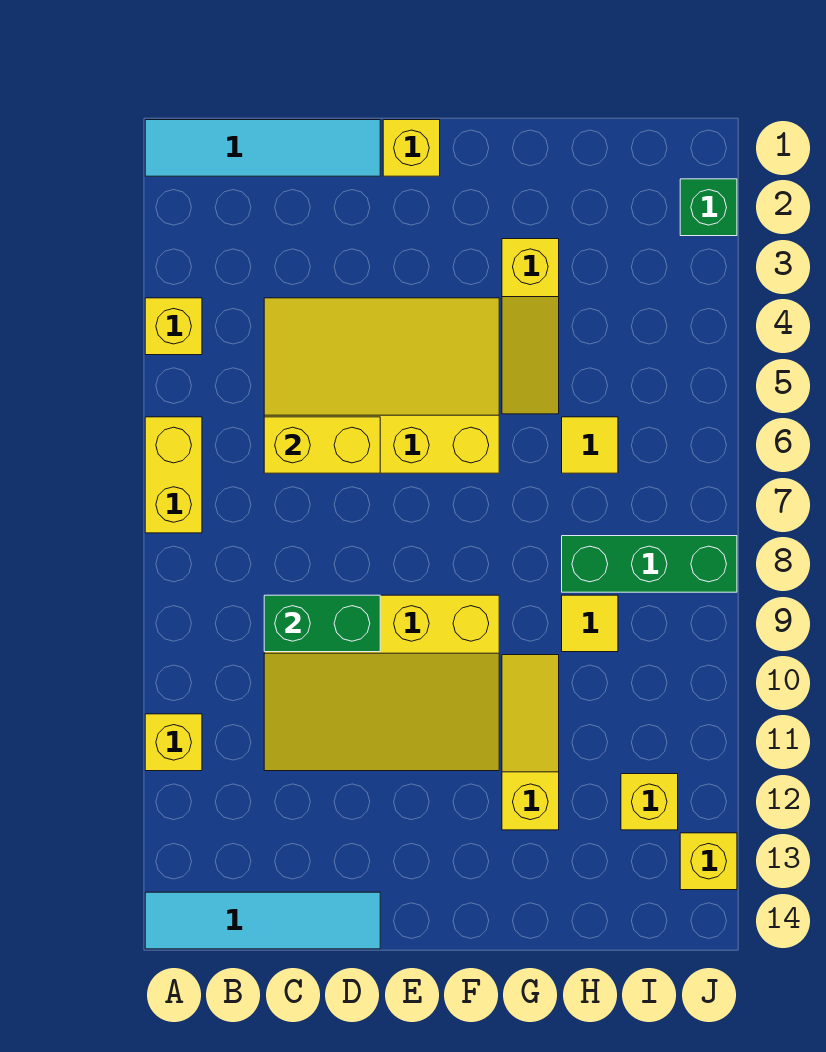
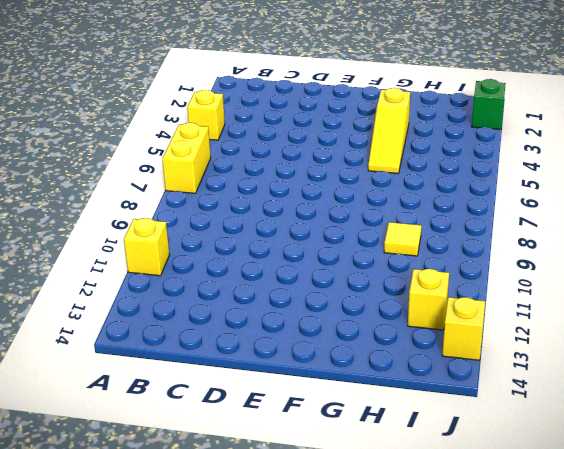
none -> cyan tile A1:D1 level 1
none -> cyan tile A14:D14 level 1
none -> yellow slope C4:F6 level 1 top 6

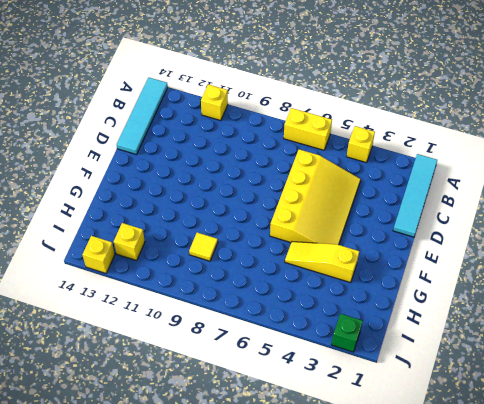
none -> yellow slope C9:F11 level 1 top 9
none -> yellow brick E1 level 1
none -> yellow slope G10:G12 level 1 top 12

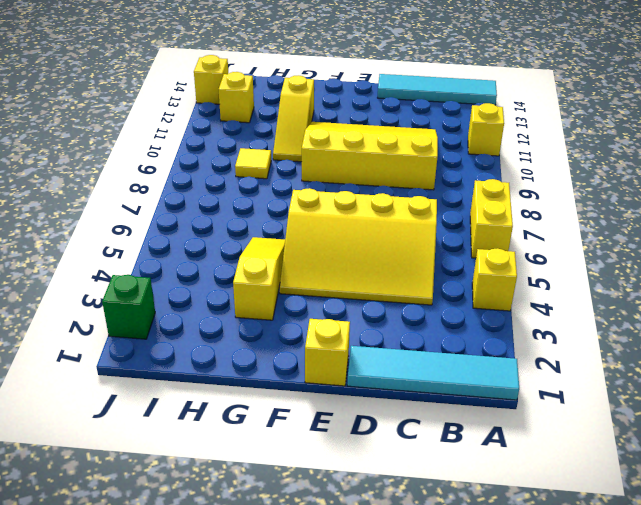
none -> yellow tile H6 level 1
none -> green brick H8:J8 level 1
none -> yellow brick C6:D6 level 2

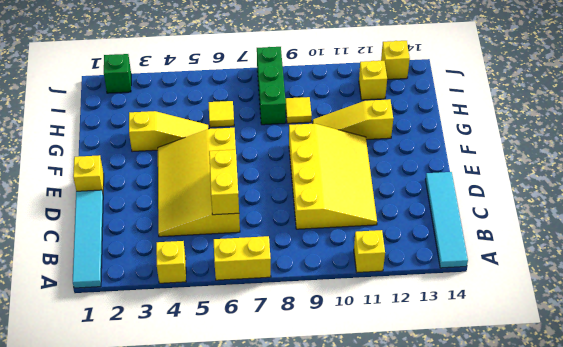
none -> green brick C9:D9 level 2

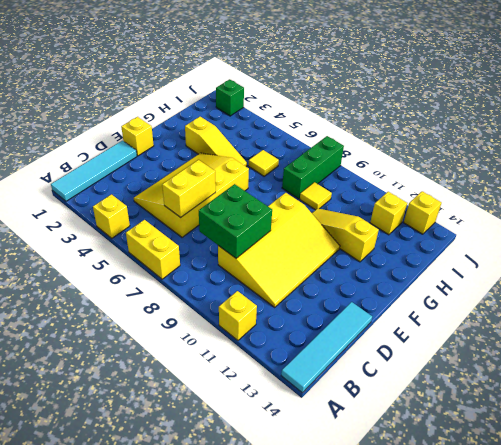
green brick C8:D9 level 2 -> green brick C9:D9 level 2

